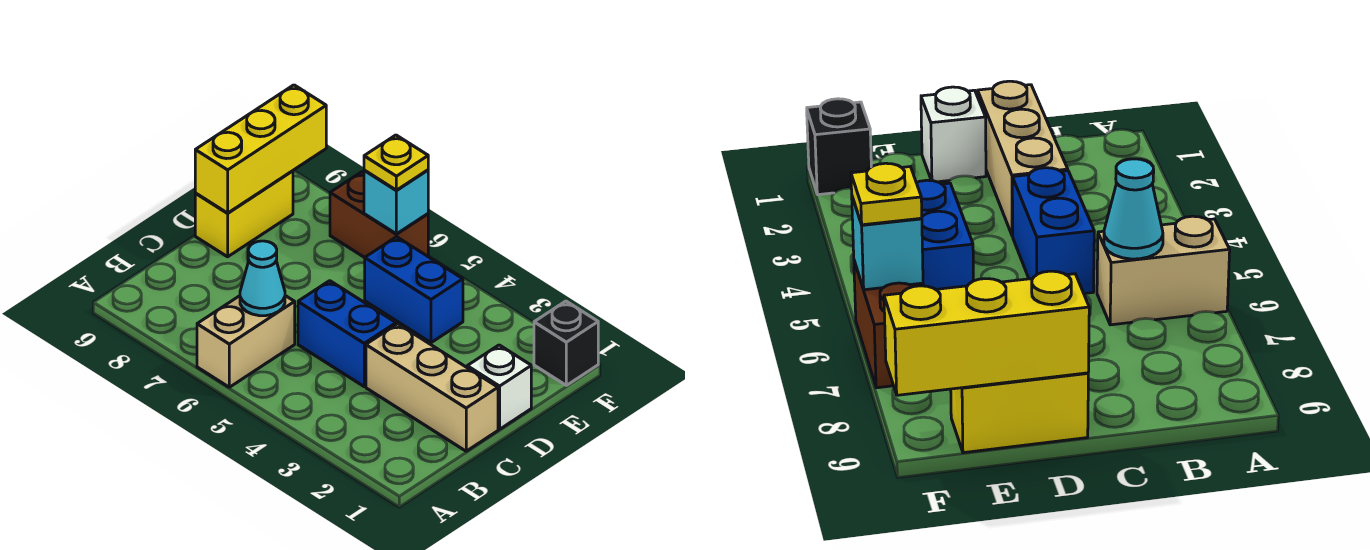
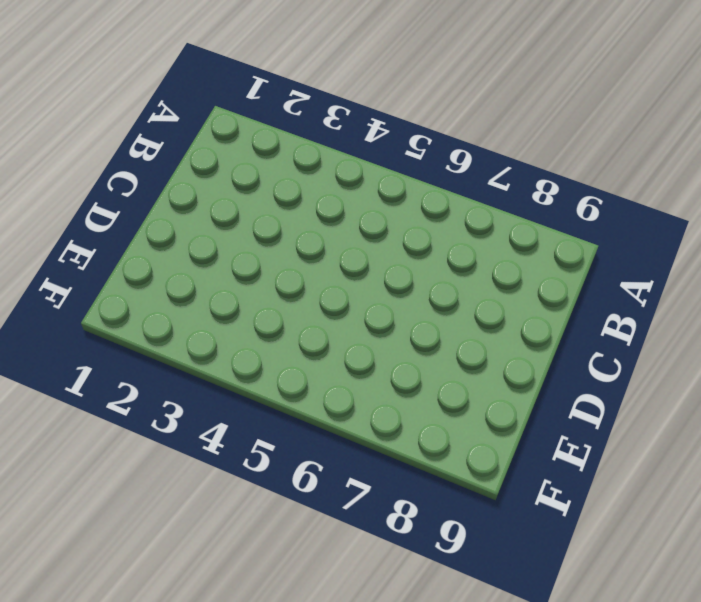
none -> tan brick A6:B6 level 1
none -> tan brick C1:C3 level 1
none -> blue brick C4:C5 level 1

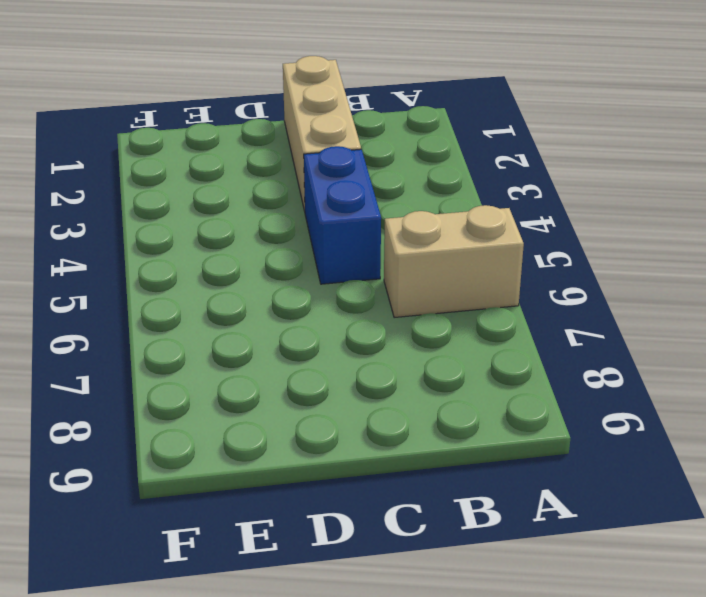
none -> white brick D1 level 1
none -> yellow brick D9:E9 level 1
none -> blue brick E4:E5 level 1

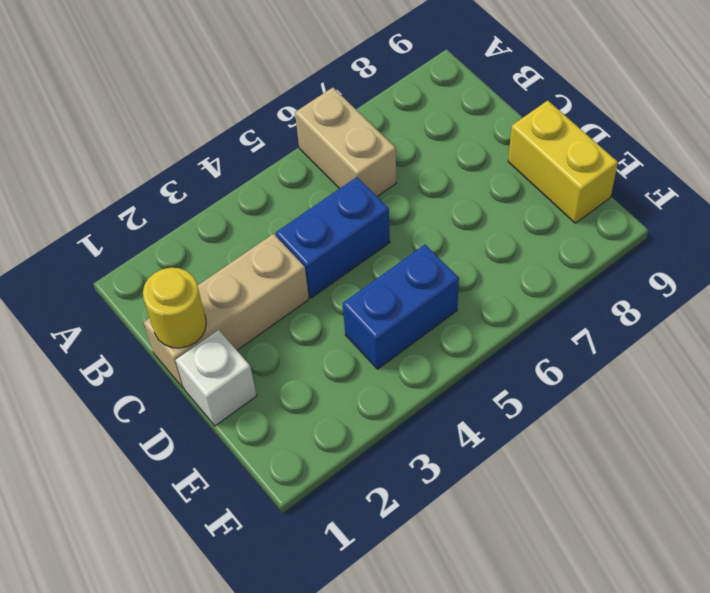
yellow round brick C1 level 2 -> none
none -> black brick F1 level 1
none -> brown brick F6:F7 level 1
none -> cyan cone B6 level 2

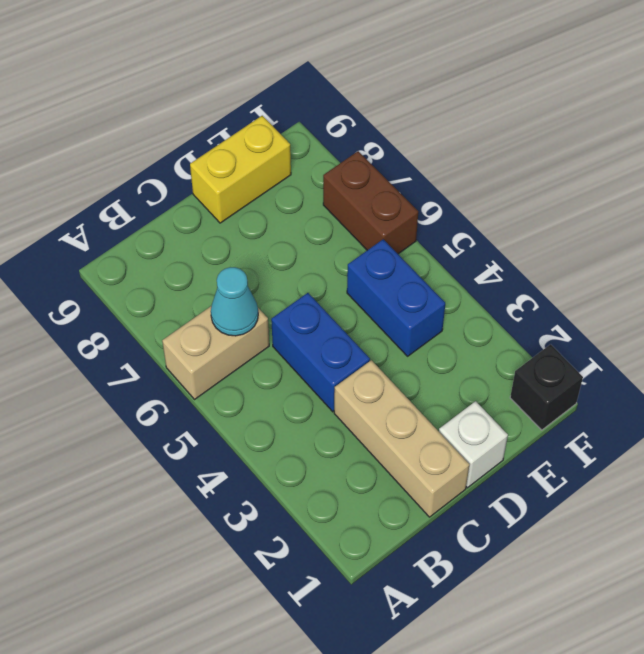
none -> yellow brick D9:F9 level 2
none -> cyan brick F6 level 2
none -> yellow plate F6 level 3

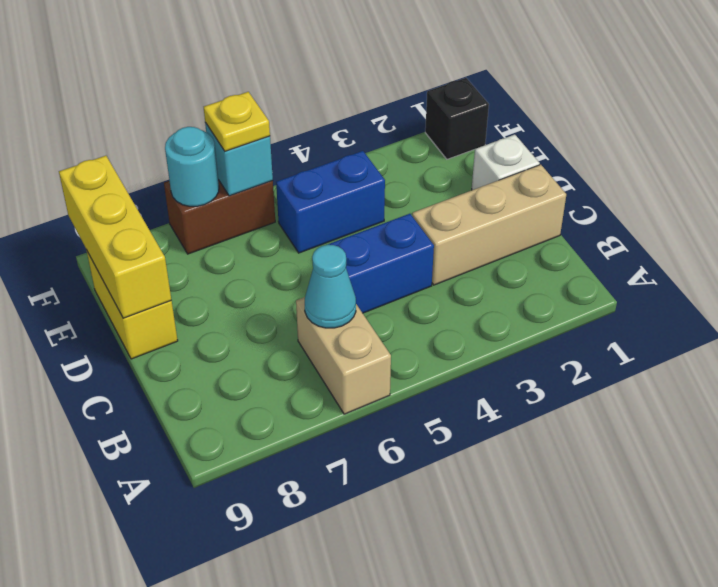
cyan round brick F7 level 2 -> none

